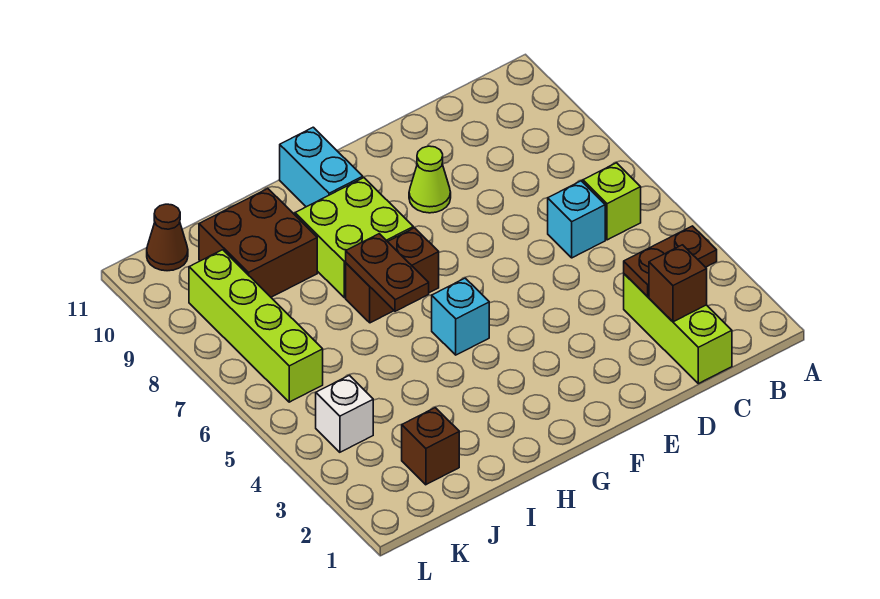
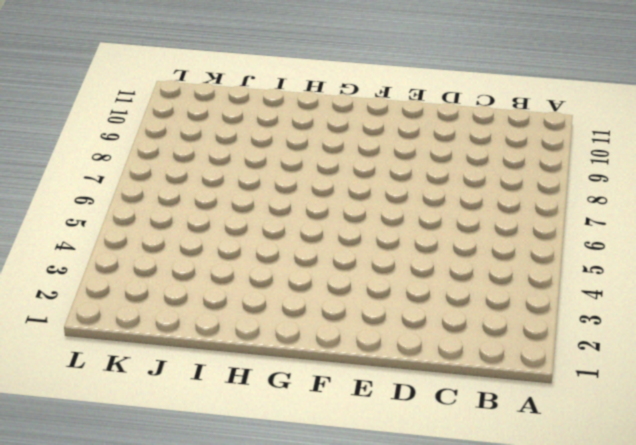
none -> lime brick B6 level 1
none -> lime brick C1:C3 level 1
none -> cyan brick C6 level 1

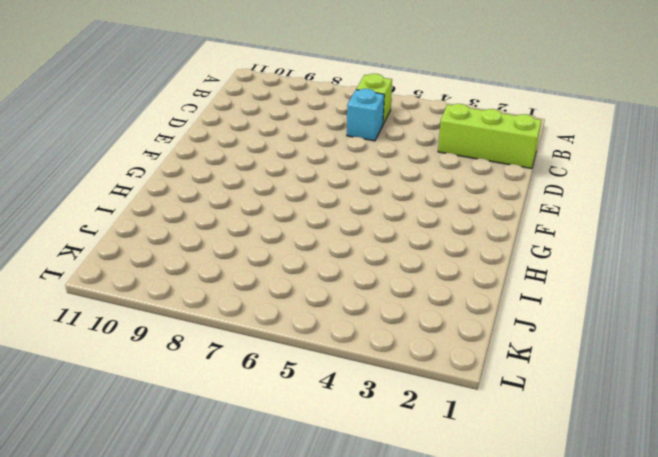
none -> lime cone E9 level 1
none -> cyan brick G5 level 1
none -> brown brick G7:H7 level 1

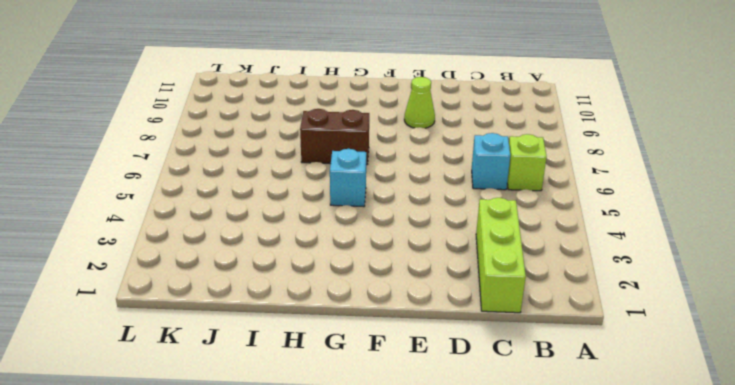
none -> lime brick G8:H9 level 1
none -> cyan brick G10:G11 level 1
none -> brown brick I9:J10 level 1

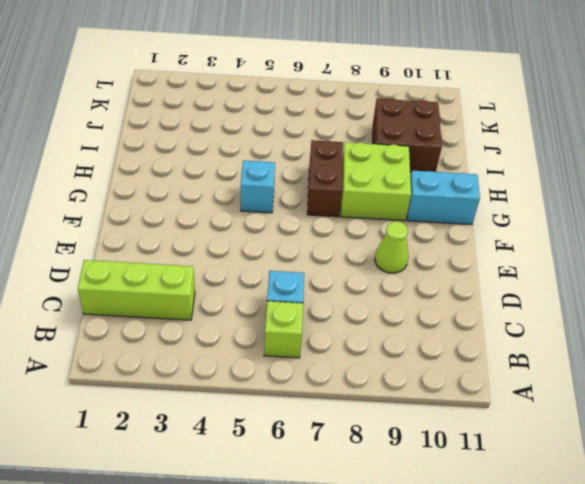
none -> brown brick J2 level 1
none -> white brick K4 level 1
none -> lime brick K6:K9 level 1

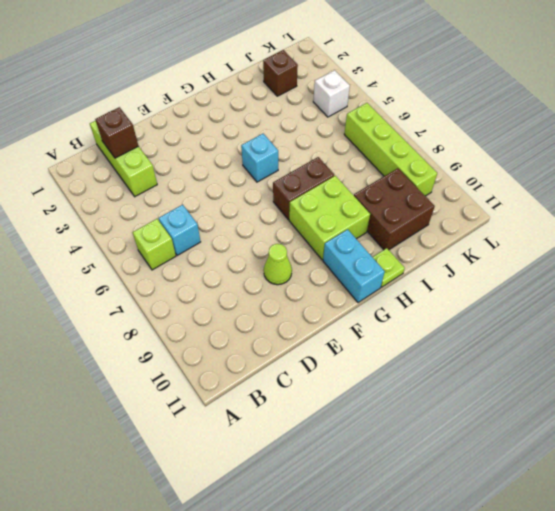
lime plate H11 level 1 -> none
none -> brown cone K11 level 1
none -> brown plate B3:C3 level 2
none -> brown plate H6:H7 level 2

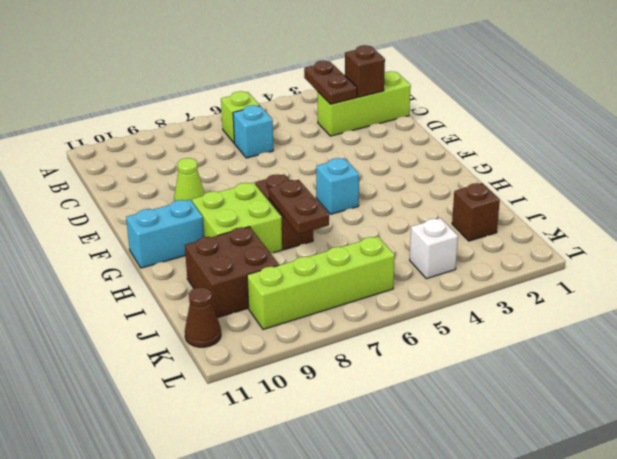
brown plate H7:I7 level 2 -> brown plate H6:H7 level 2

